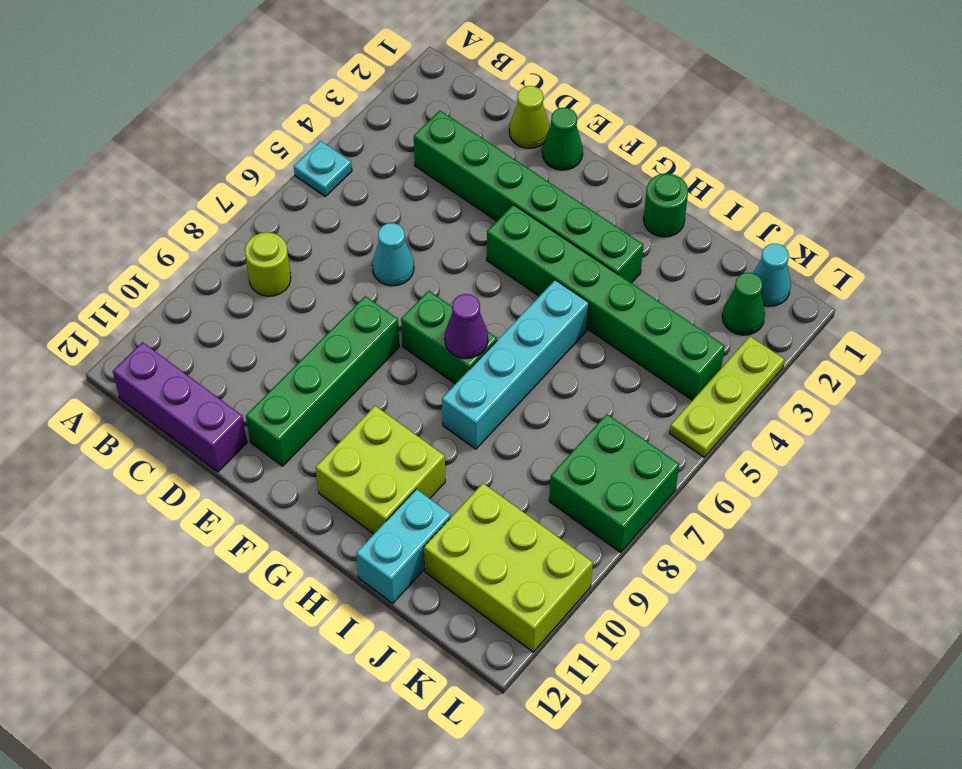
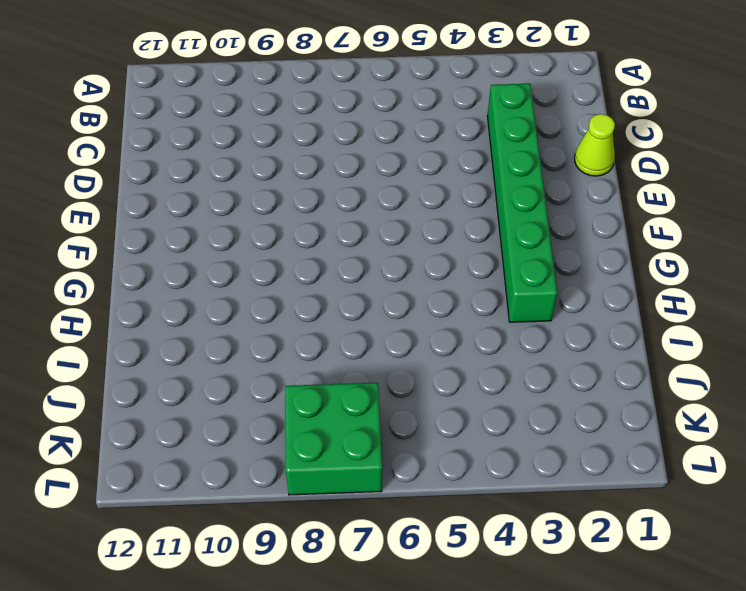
none -> cyan plate A5 level 1
none -> lime round brick B8 level 1
none -> purple brick B12:D12 level 1

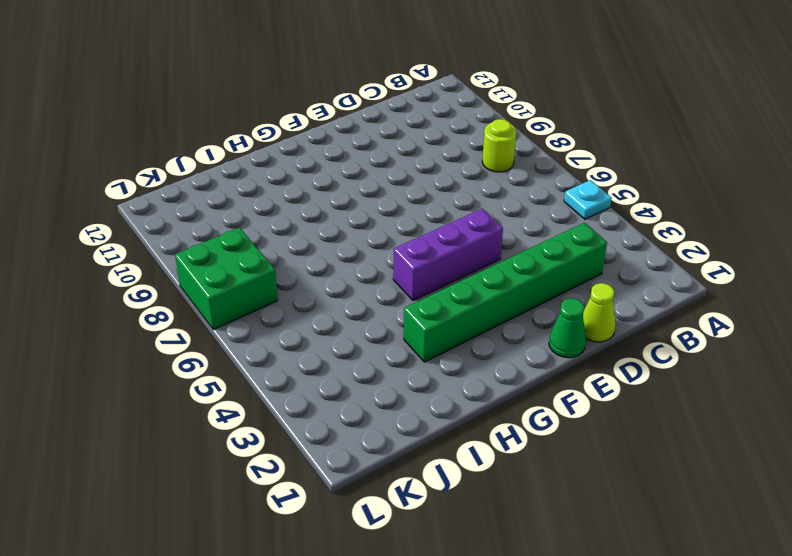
purple brick E5:G5 level 1 -> purple brick B12:D12 level 1
none -> cyan cone D6 level 1
none -> green brick E8:E11 level 1
none -> green brick F4:K4 level 1

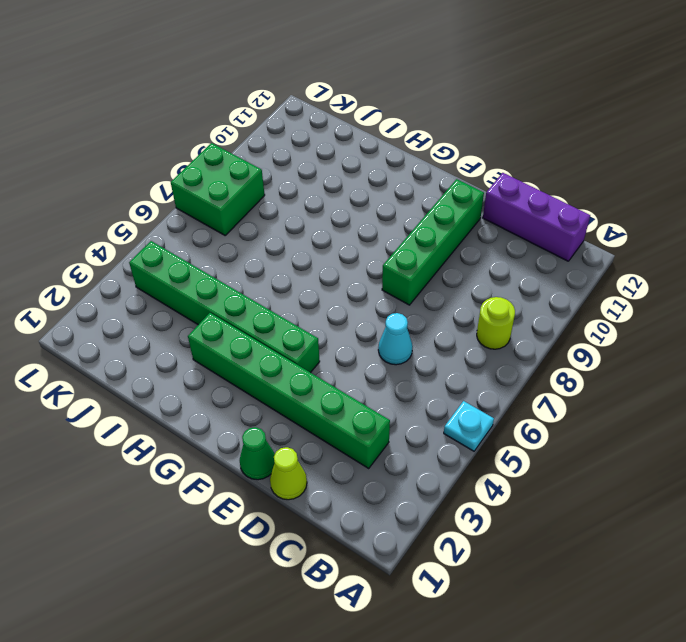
none -> green brick F7:G7 level 1
none -> lime brick G10:H11 level 1
none -> green round brick H1 level 1

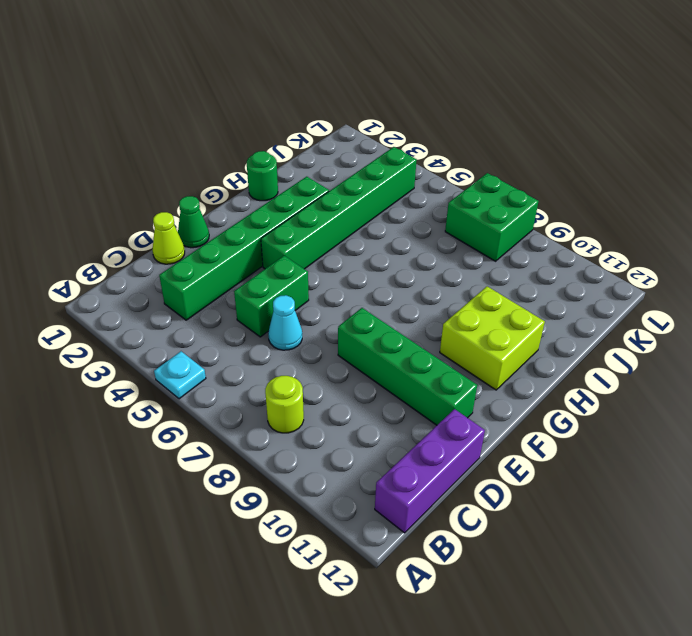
green brick D5:E5 level 1 -> green brick F7:G7 level 1
none -> cyan brick H5:H8 level 1
none -> cyan brick I11:I12 level 1
none -> lime brick J10:L11 level 1

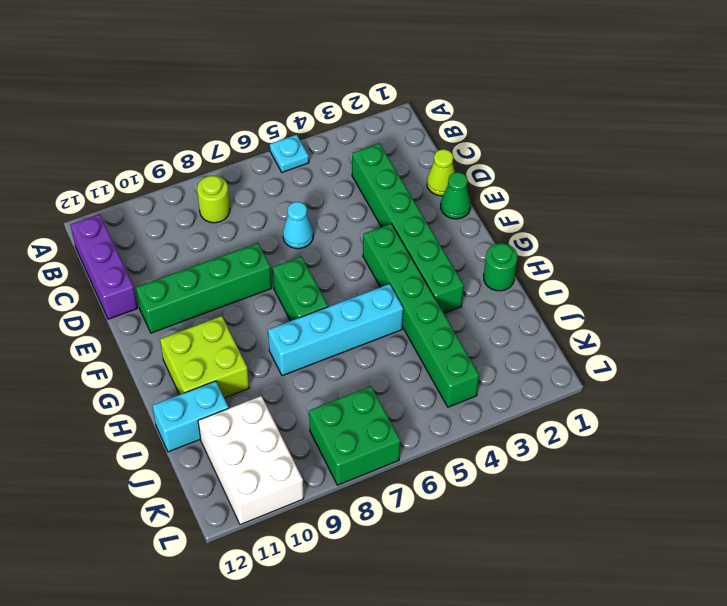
white brick J10:L11 level 1 -> lime brick J10:L11 level 1
none -> cyan cone K1 level 1
none -> green cone K2 level 1
none -> lime plate L3:L5 level 1

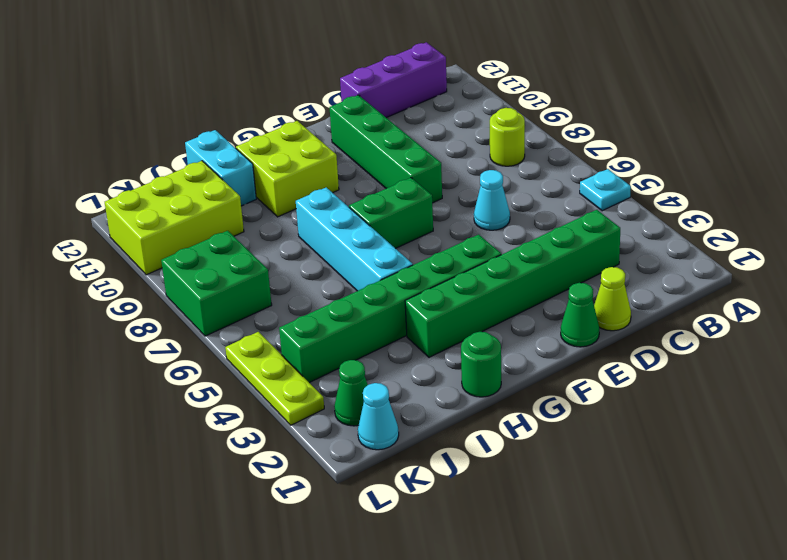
none -> purple cone G7 level 2

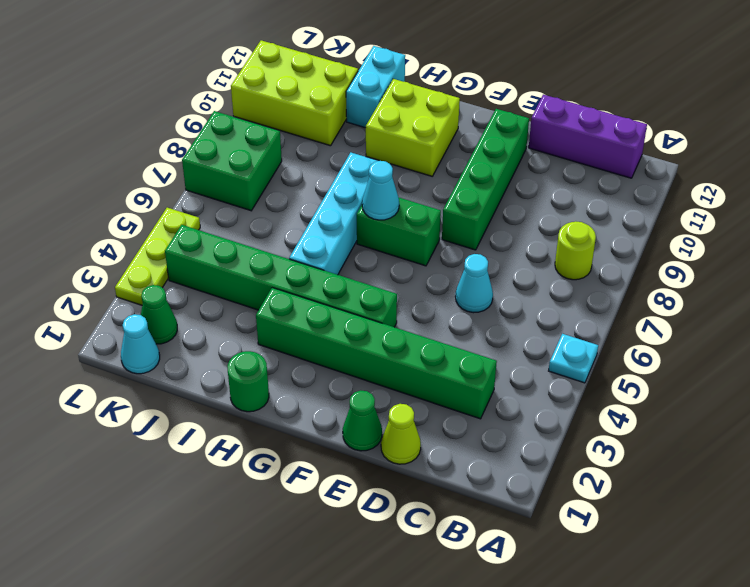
cyan cone G7 level 2 -> purple cone G7 level 2

